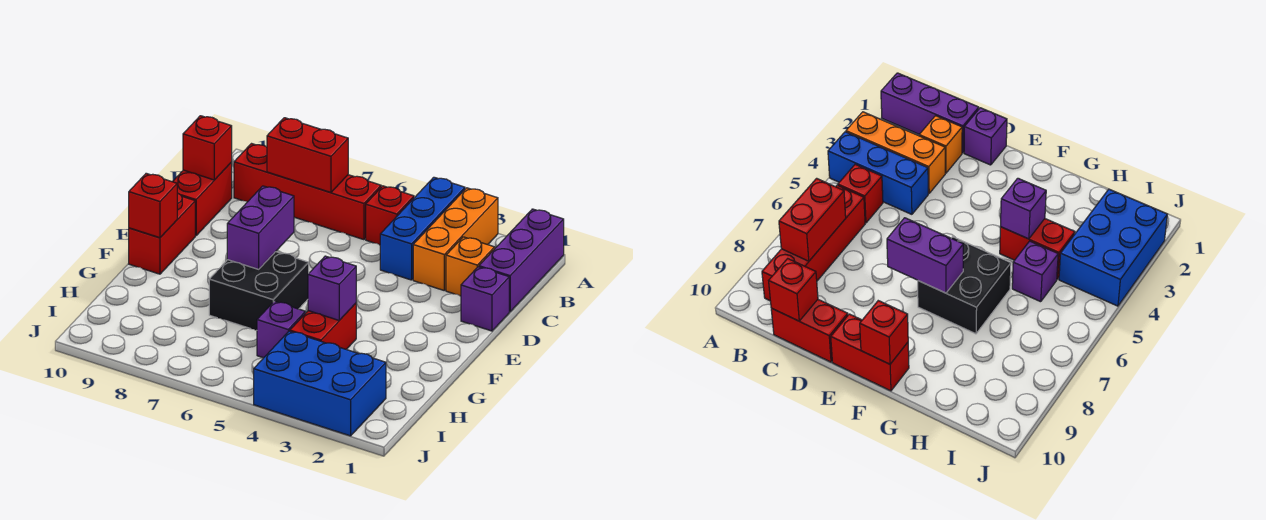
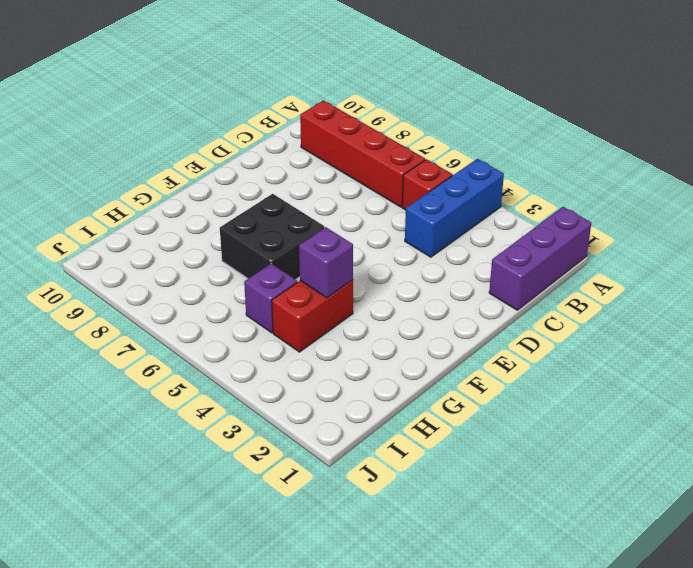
none -> orange brick A3:C3 level 1
none -> orange brick C2 level 1
none -> red brick C10:D10 level 1

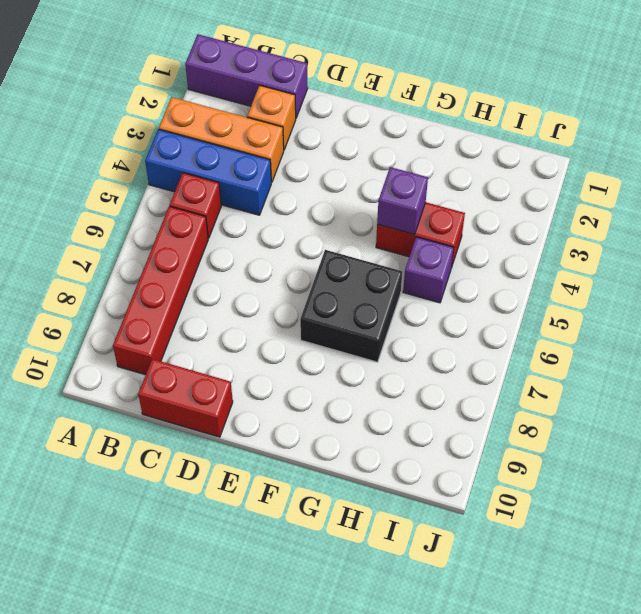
none -> purple brick D1 level 1
none -> red brick E10:F10 level 1
none -> blue brick I2:J4 level 1

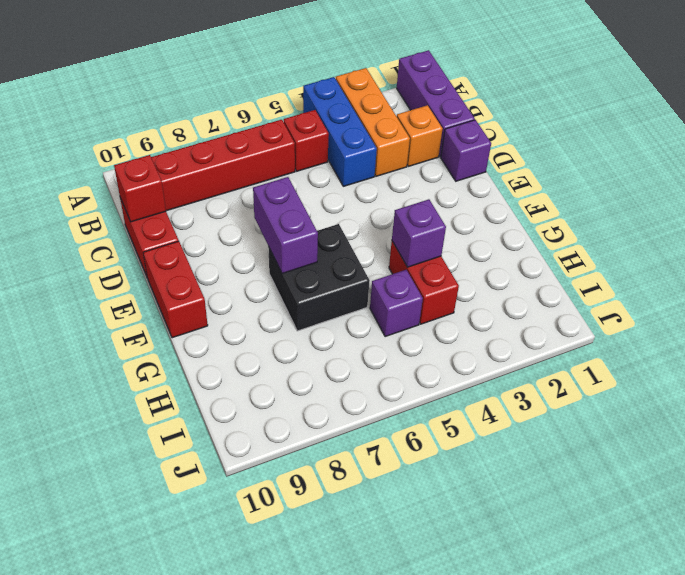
none -> blue brick I2:J4 level 1
none -> red brick B7:B8 level 2
none -> red brick F10 level 2

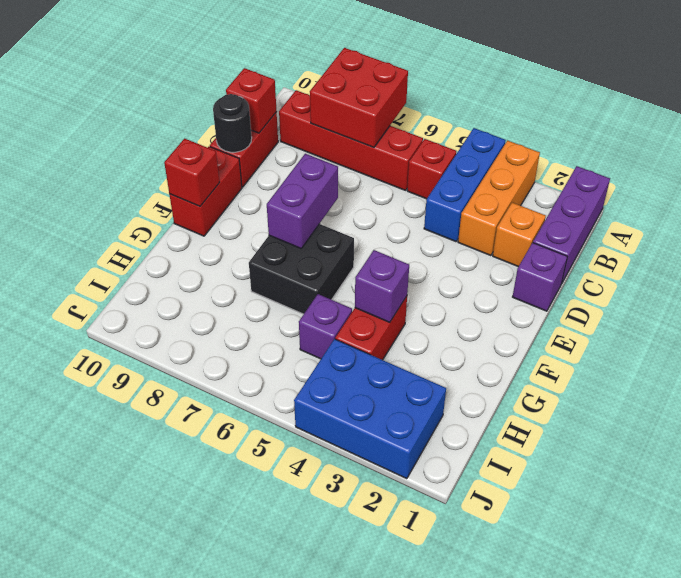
red brick A7:B8 level 2 -> red brick B7:B8 level 2
black round brick D10 level 2 -> none

